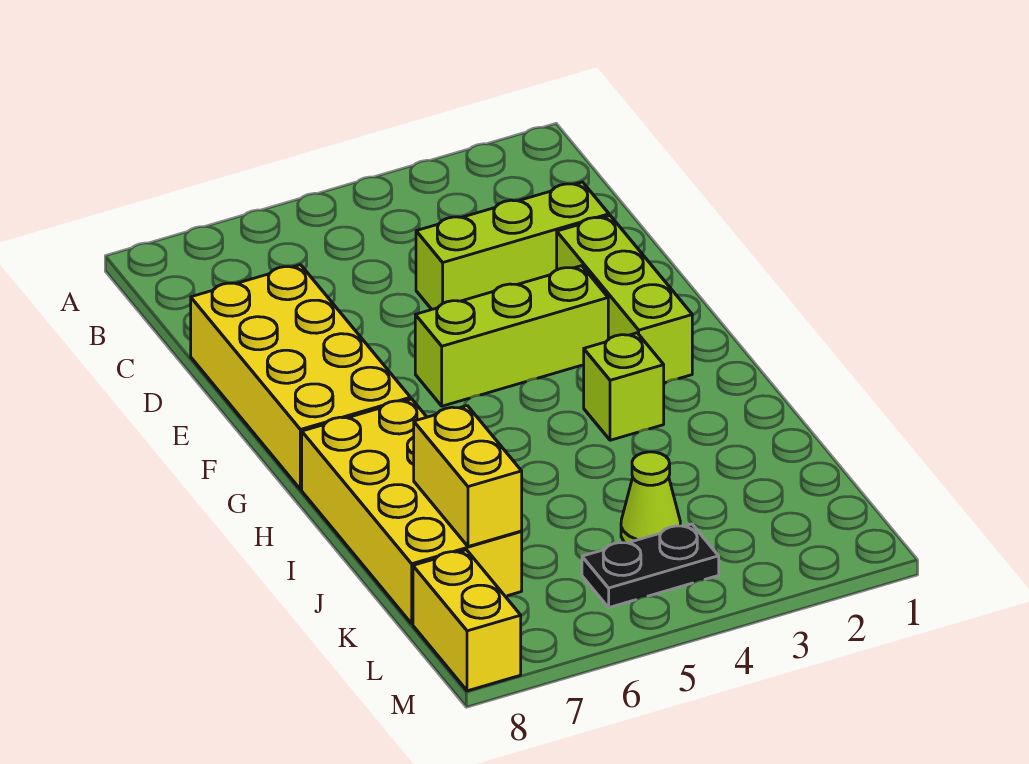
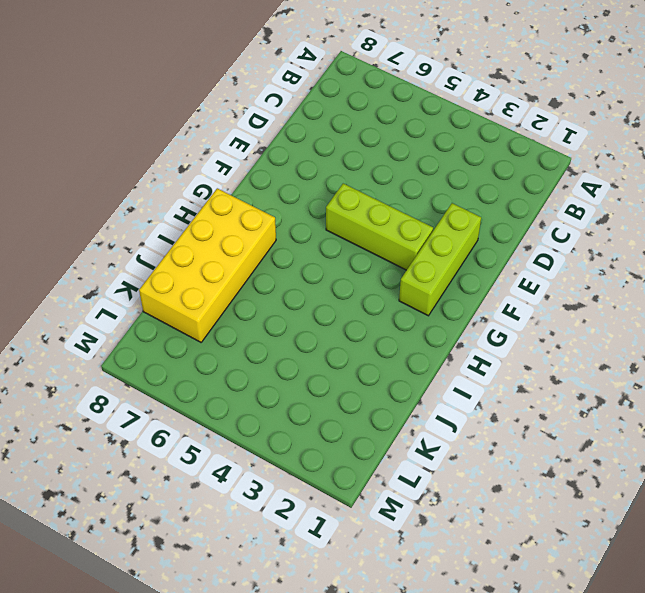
none -> lime brick D2:D4 level 1
none -> yellow brick D7:G8 level 1

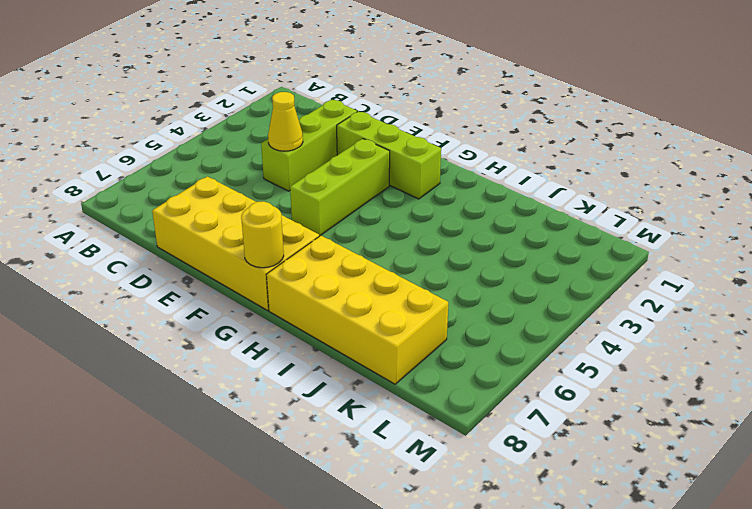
yellow cone D4 level 2 -> none
yellow round brick G8 level 2 -> none
none -> lime brick H3 level 1
none -> lime cone K4 level 1

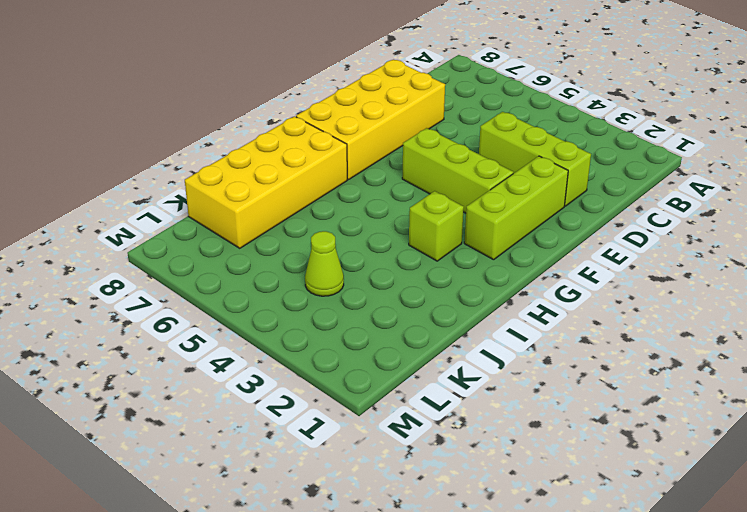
none -> black plate L4:L5 level 1
none -> yellow brick L8:M8 level 1

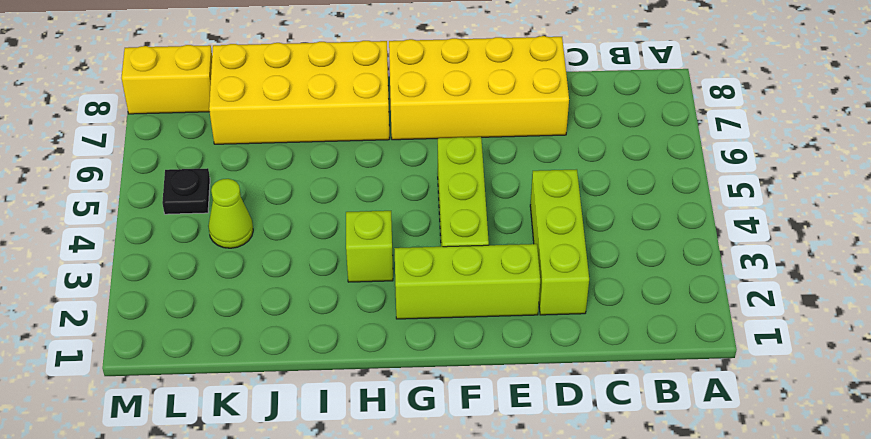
black plate L5 level 1 -> black plate L4:L5 level 1
none -> yellow brick J7:K7 level 2

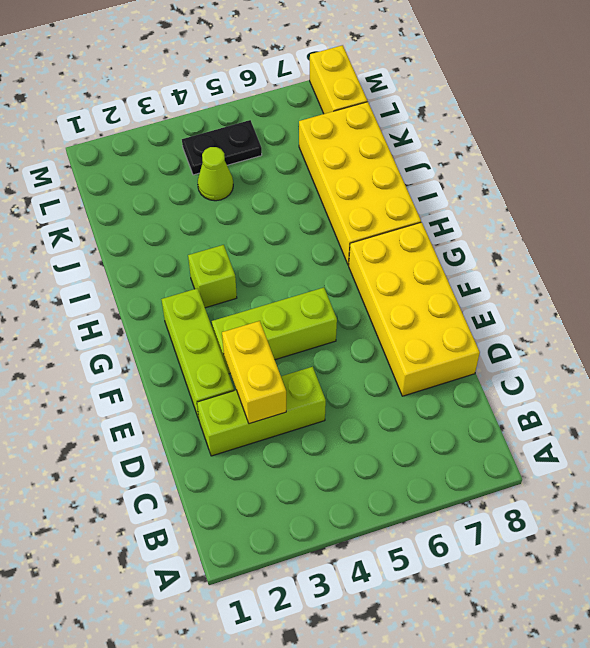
yellow brick D3:E3 level 2 -> yellow brick J7:K7 level 2

